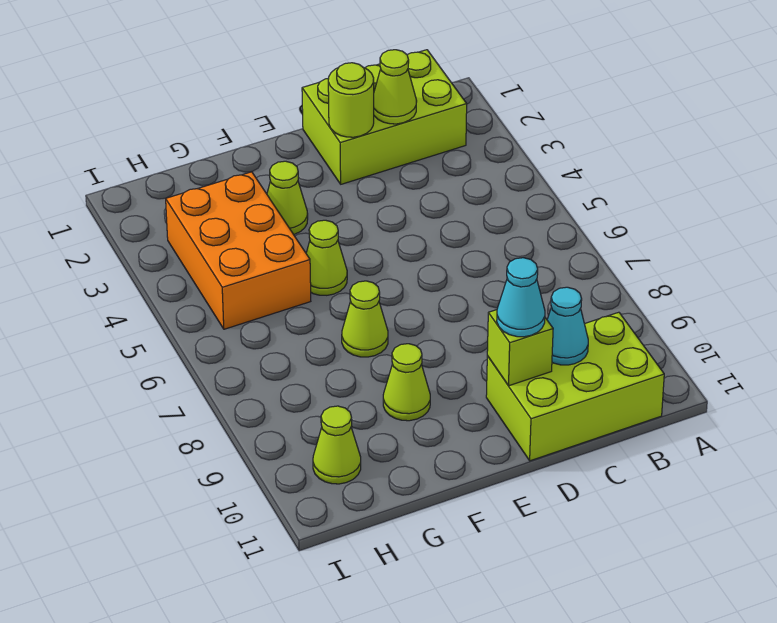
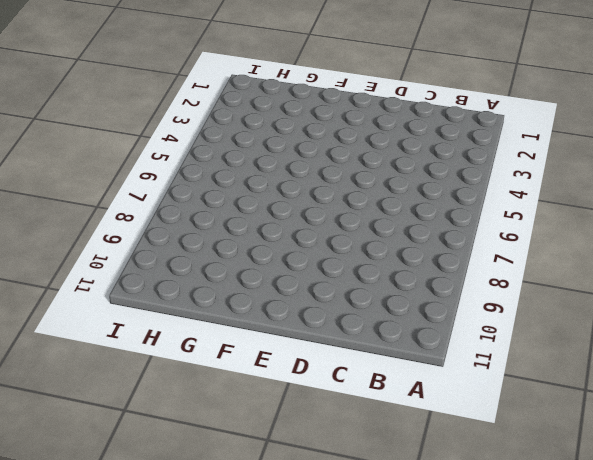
none -> lime brick B1:D2 level 1
none -> lime brick B10:D11 level 1
none -> lime cone F3 level 1

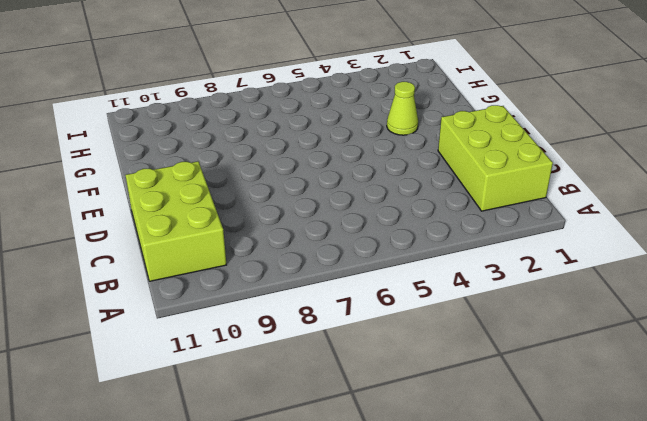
none -> lime cone F5 level 1
none -> lime cone F7 level 1
none -> lime cone F9 level 1

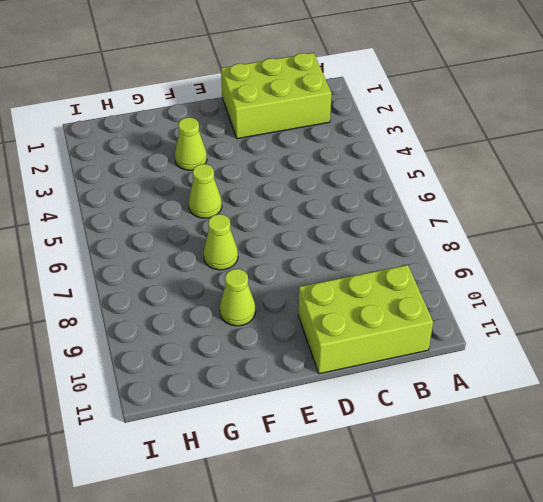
none -> orange brick G3:H5 level 1
none -> lime cone H10 level 1
none -> lime cone C2 level 2

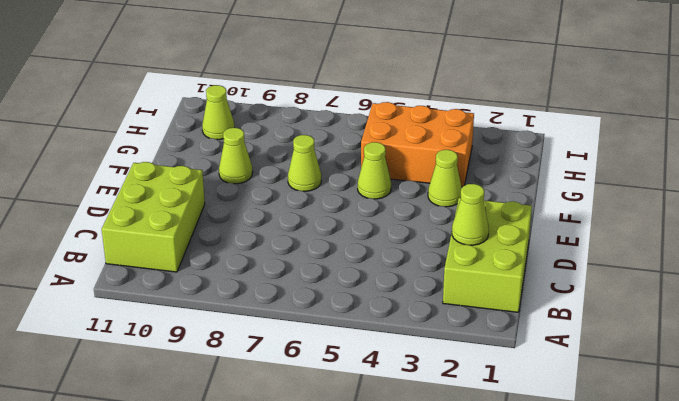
none -> cyan cone C10 level 2
none -> lime round brick D2 level 2
none -> lime brick D10 level 2

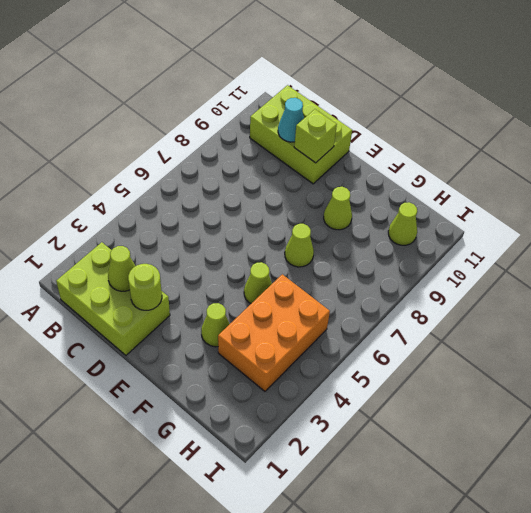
none -> cyan cone D10 level 3

